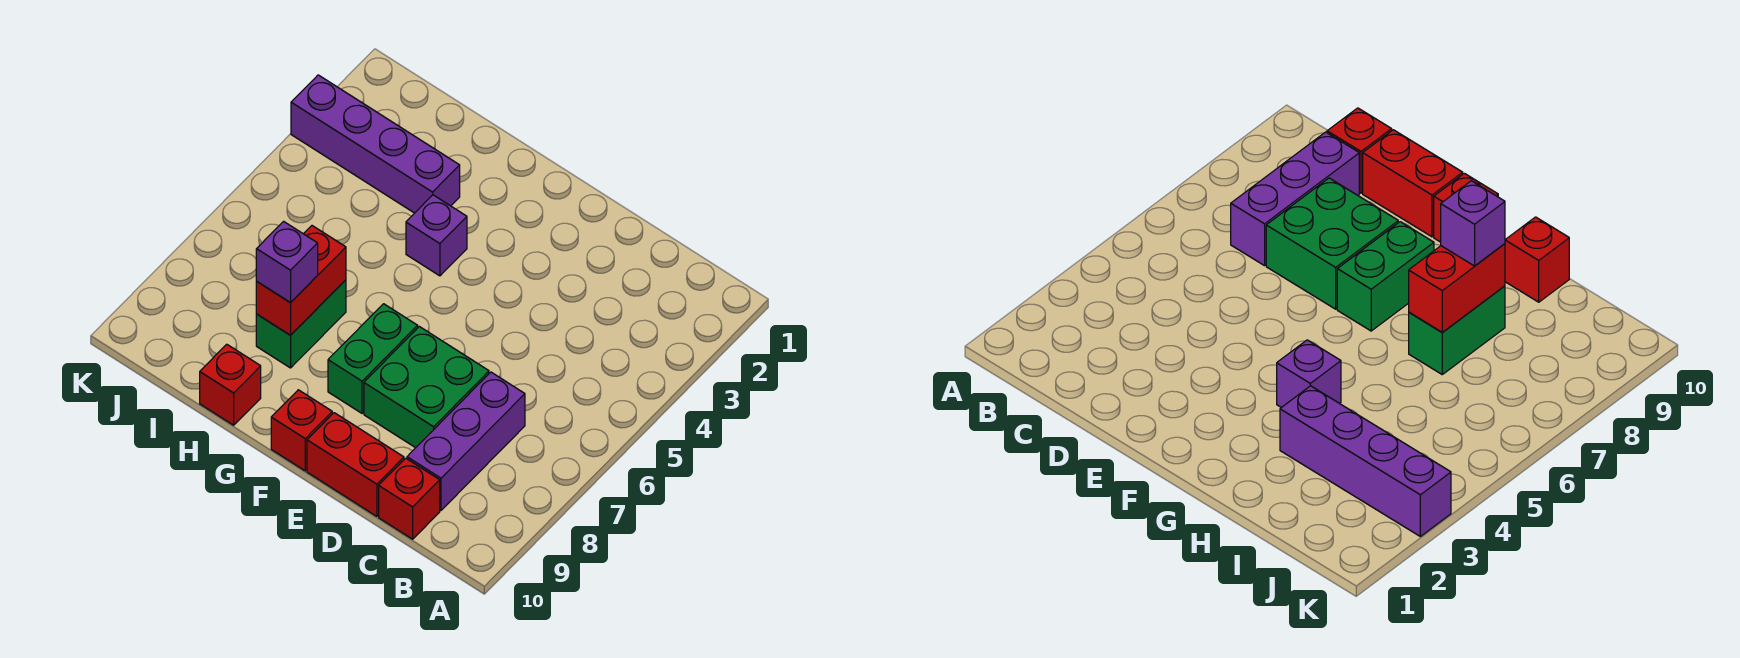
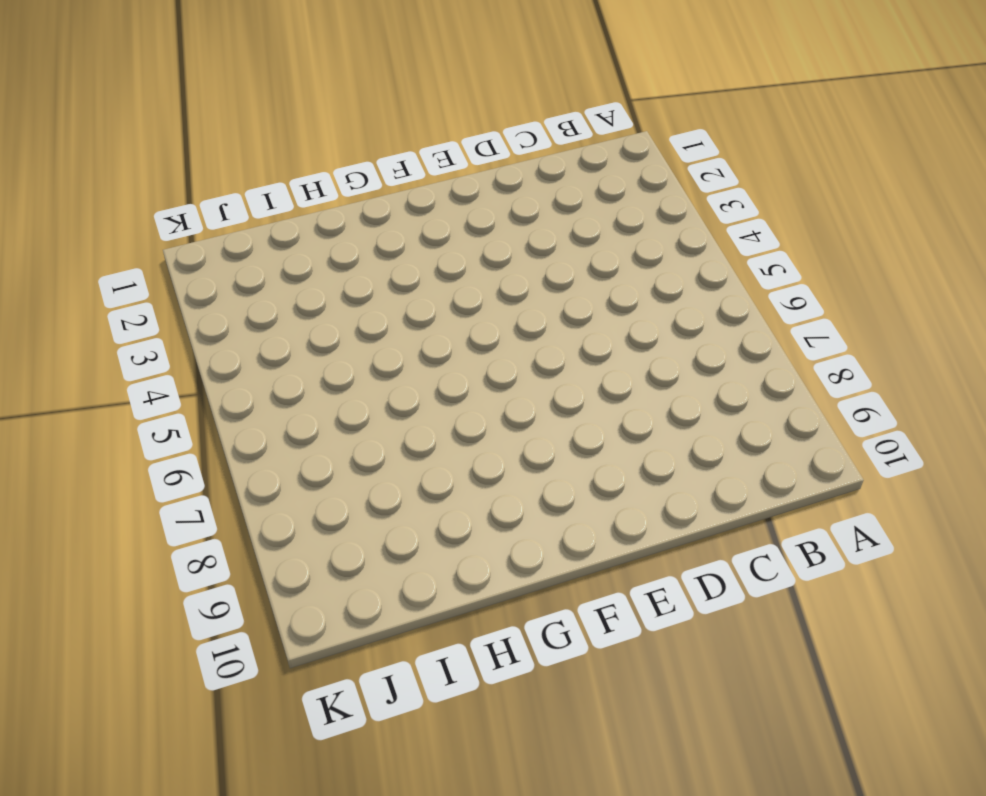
none -> purple brick C7:C9 level 1
none -> red brick C10 level 1
none -> green brick D7:E8 level 1

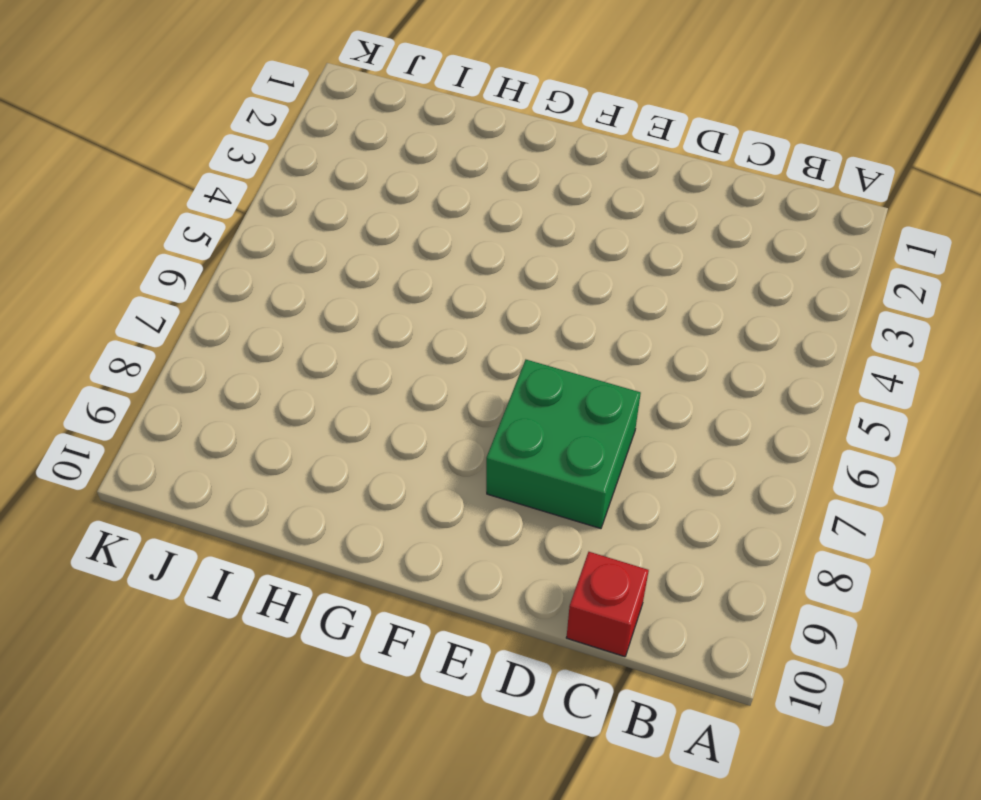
none -> purple brick C7:C9 level 1
none -> red brick D10:E10 level 1
none -> green brick F7:F8 level 1

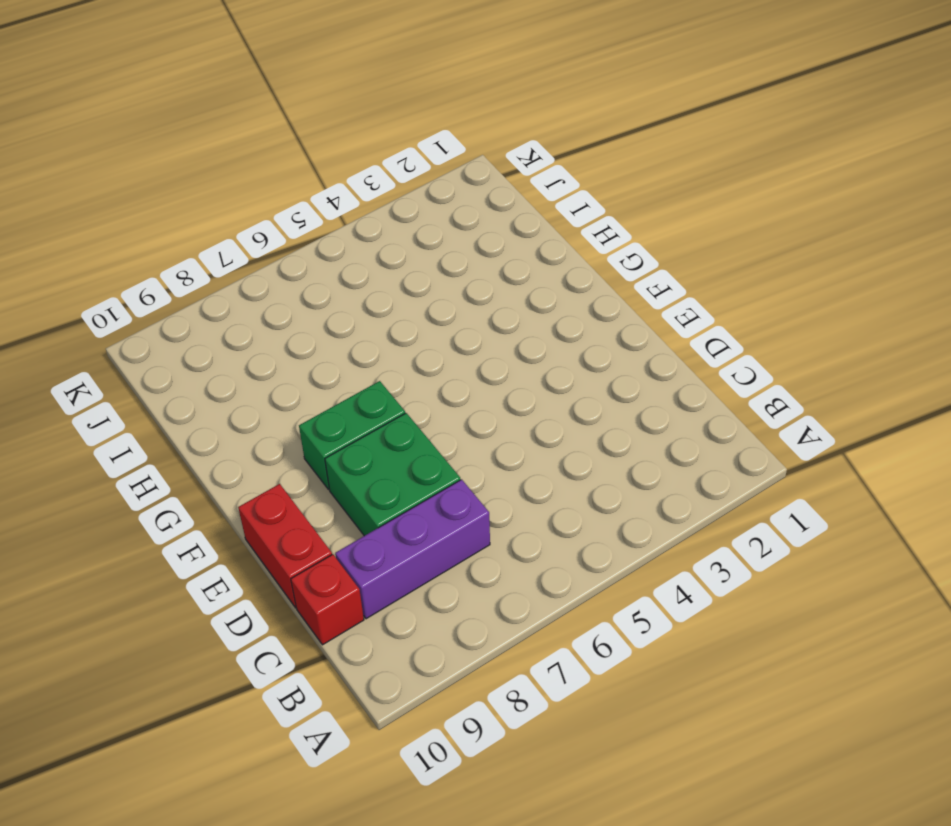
none -> red brick F10 level 1
none -> purple brick G4 level 1
none -> purple brick H3:K3 level 1

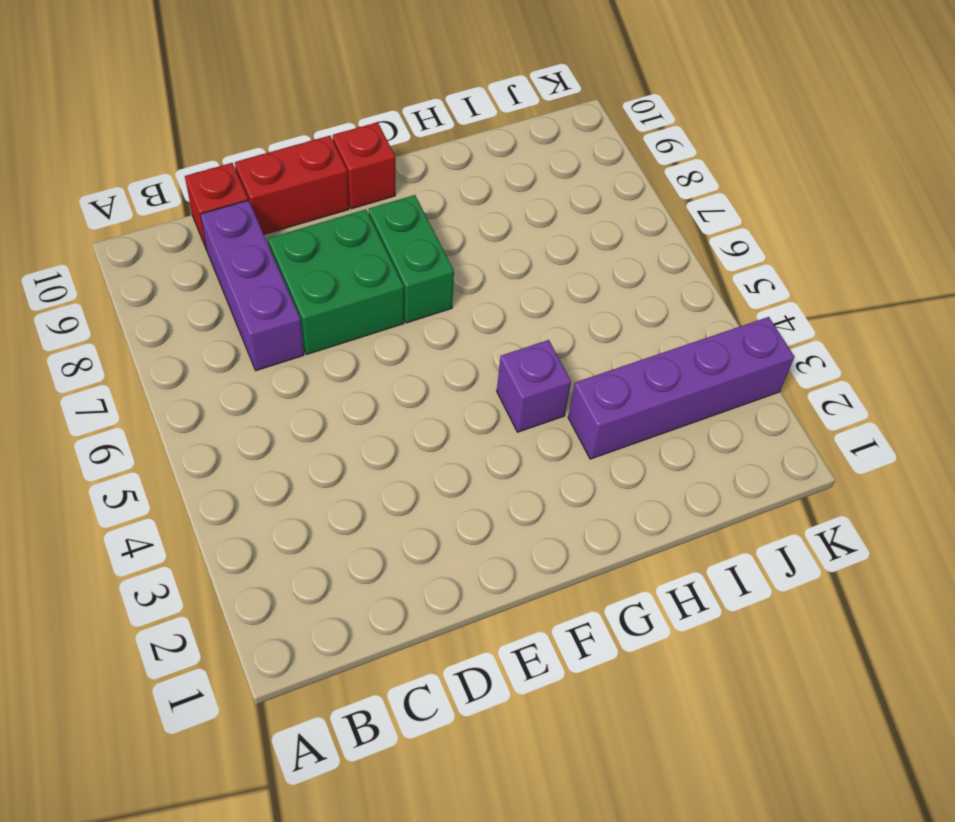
none -> green brick H7:H8 level 1
none -> red brick H10 level 1
none -> red brick H7:H8 level 2

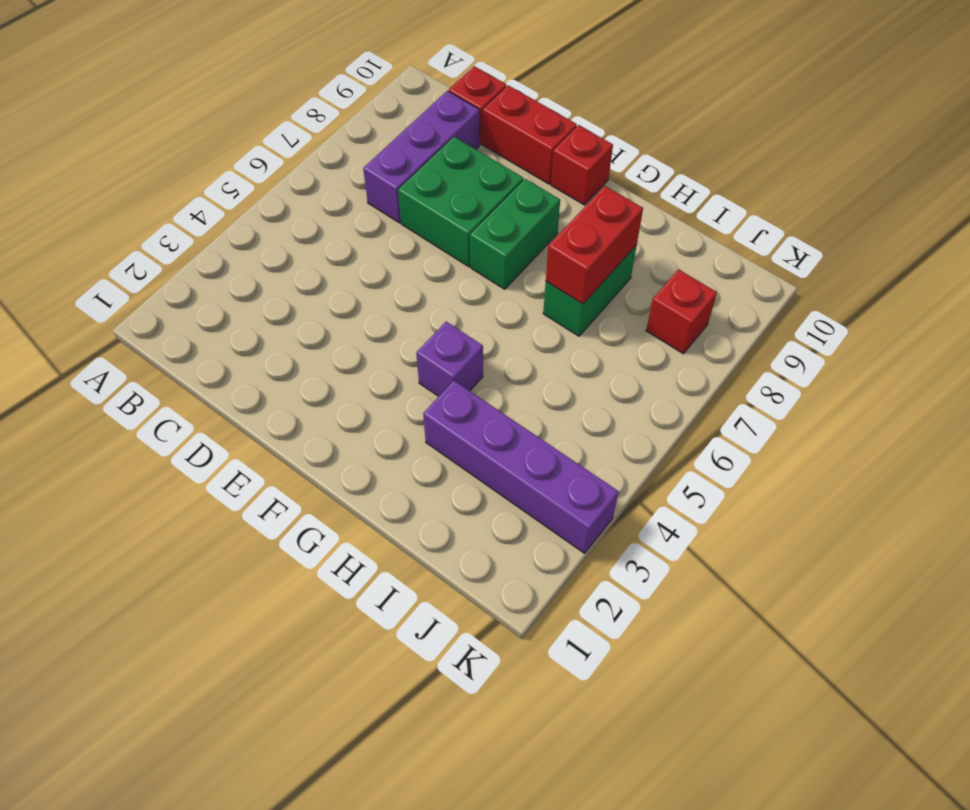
red brick J8 level 1 -> red brick H10 level 1
none -> purple brick H8 level 3

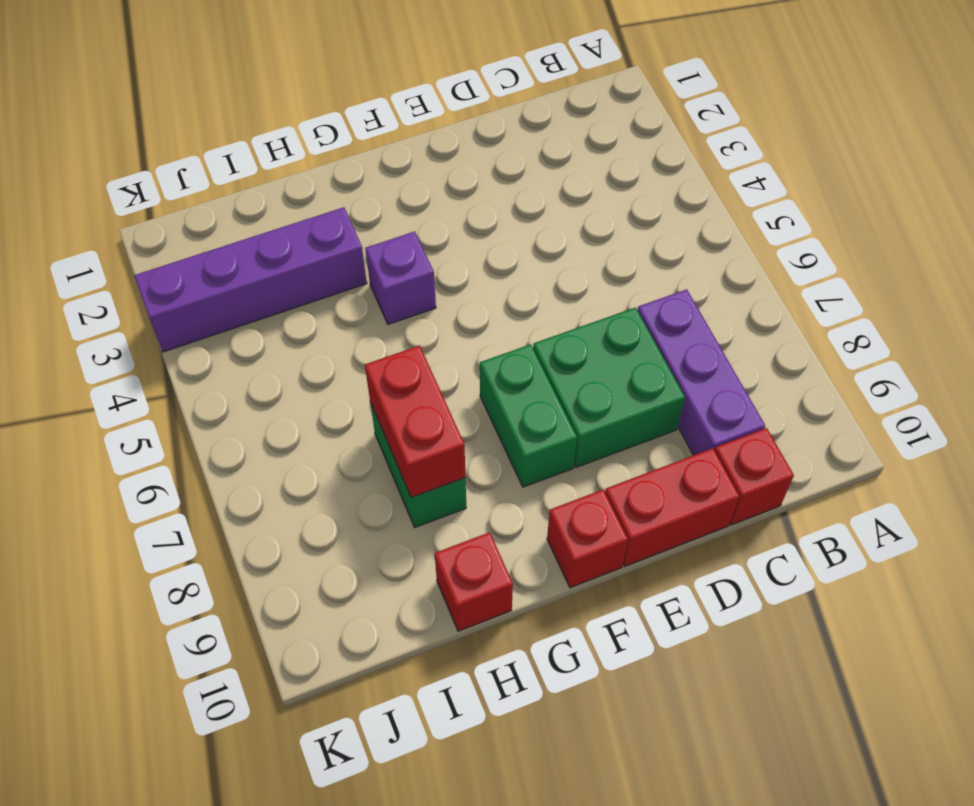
none -> purple brick H8 level 3

